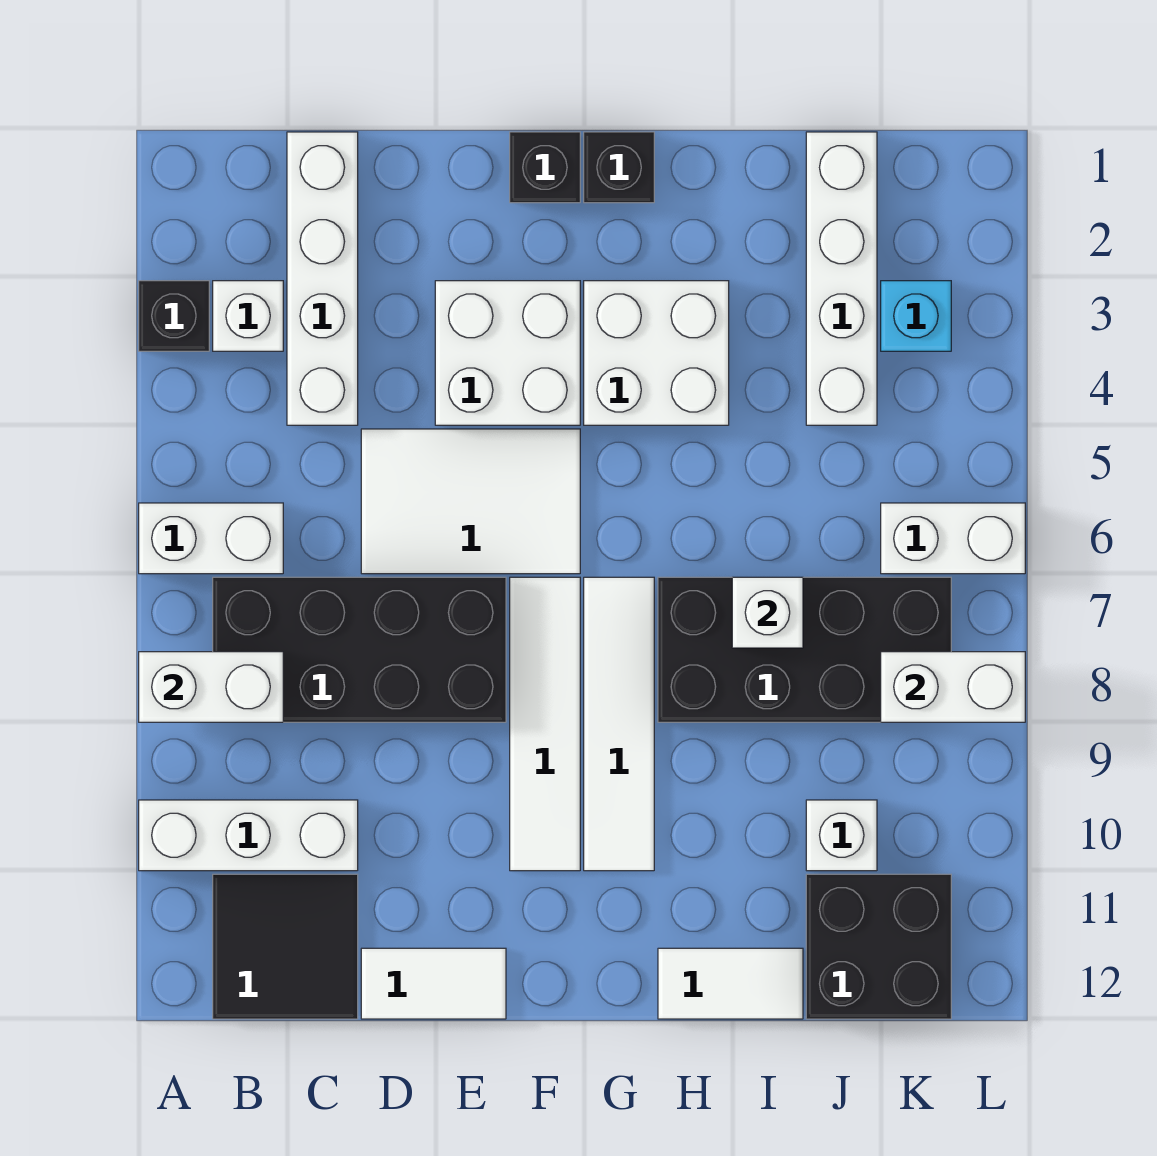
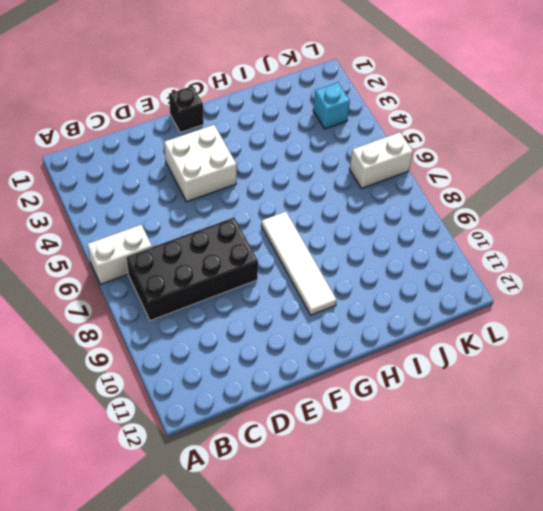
none -> black brick A3 level 1
none -> white brick A10:C10 level 1
none -> white brick B3 level 1

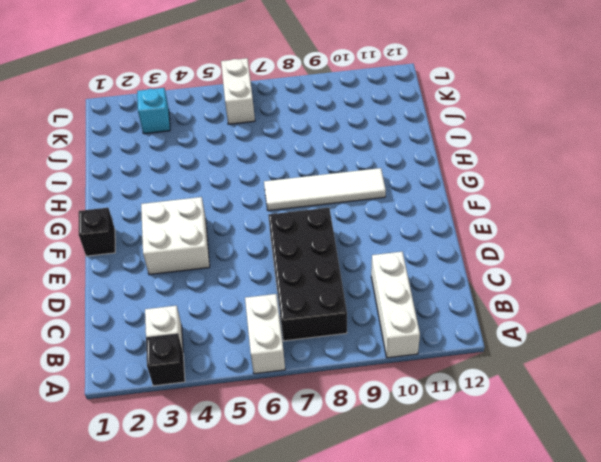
none -> black tile B11:C12 level 1
none -> white brick C1:C4 level 1
none -> white tile D5:F6 level 1

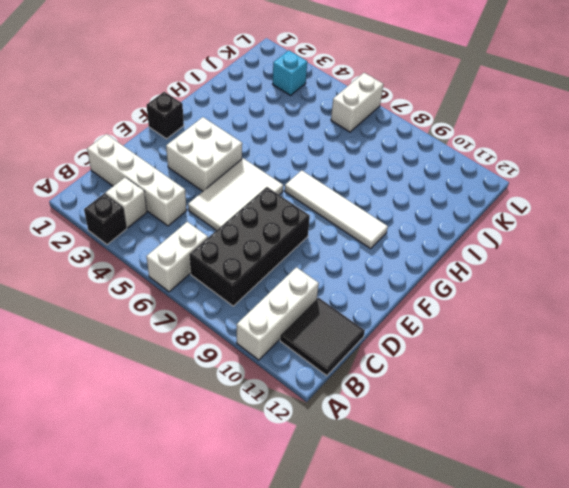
none -> white tile D12:E12 level 1
none -> white tile F7:F10 level 1
none -> black brick G1 level 1

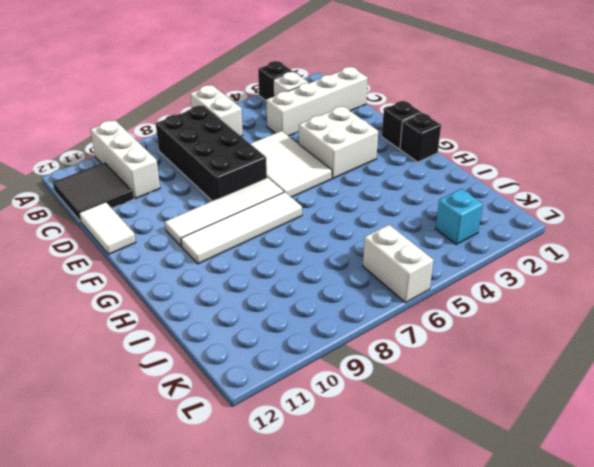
none -> white brick G3:H4 level 1
none -> black brick H7:K8 level 1
none -> white tile H12:I12 level 1

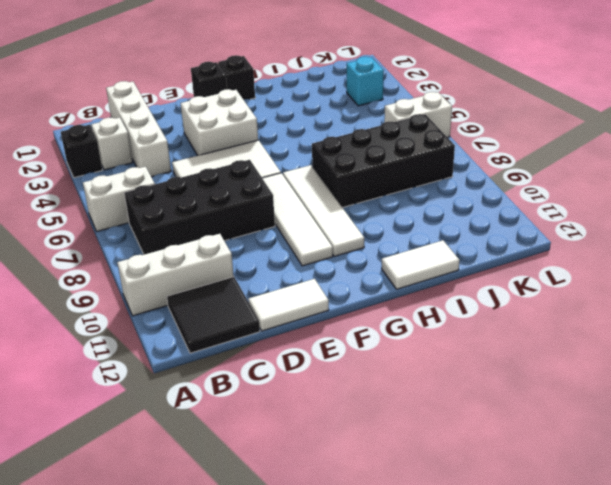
none -> white brick G3:H4 level 1
none -> white brick J1:J4 level 1
none -> white brick J10 level 1

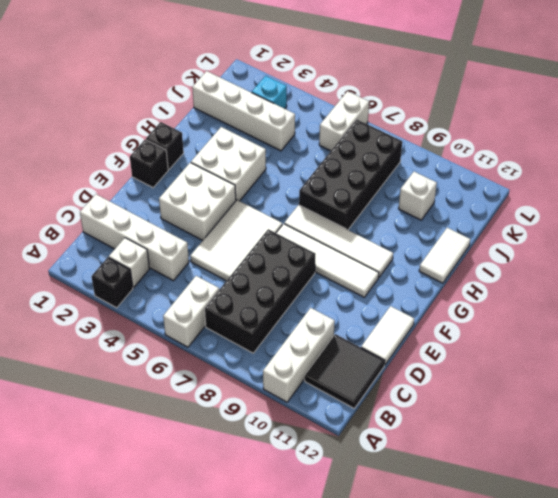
none -> black brick J11:K12 level 1
none -> white brick A8:B8 level 2
none -> white brick I7 level 2

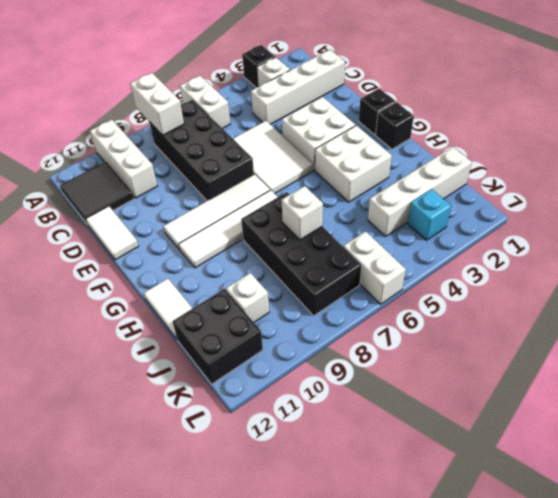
none -> white brick K8:L8 level 2

